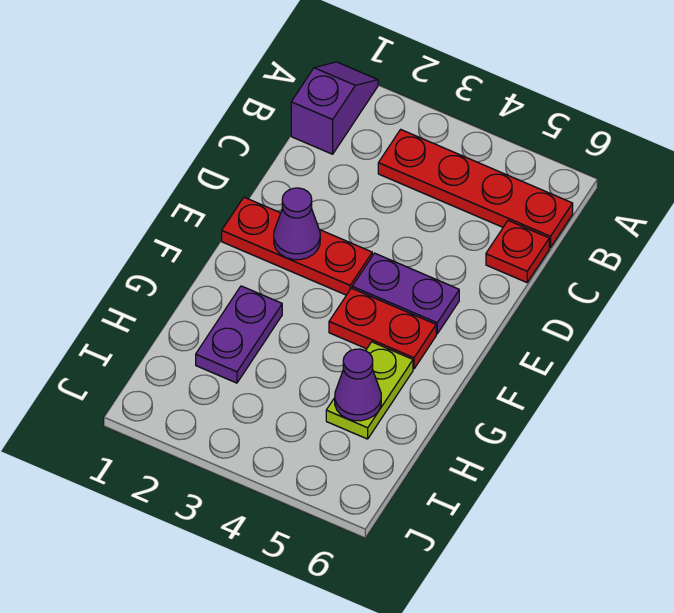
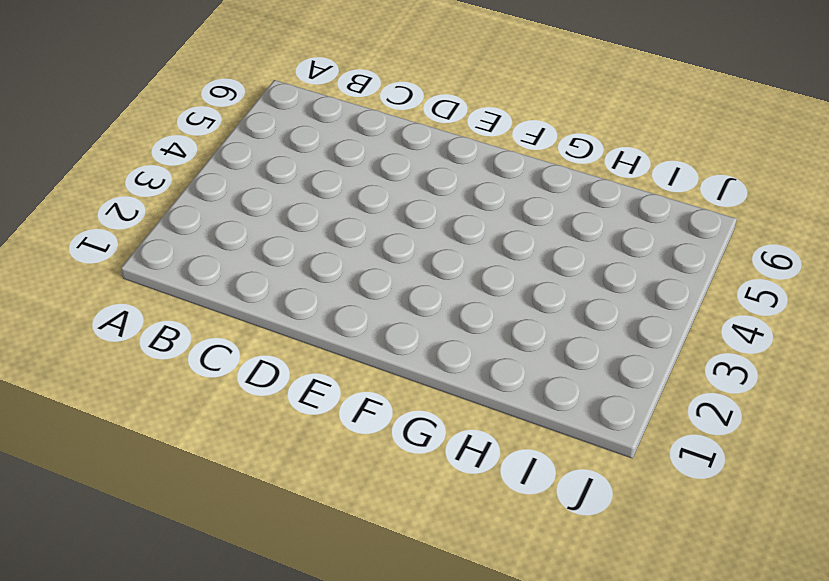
none -> purple slope A1:B1 level 1 top B
none -> red plate B3:B6 level 1

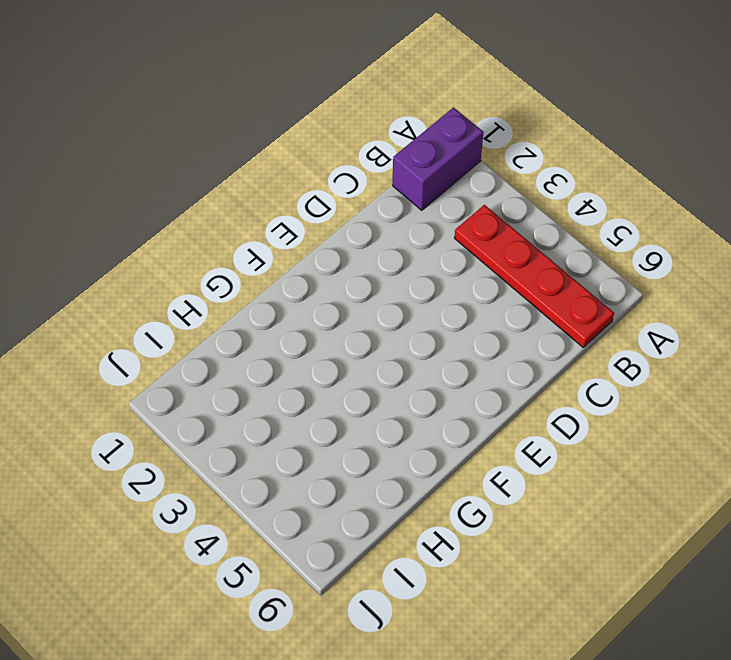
purple brick A1:B1 level 1 -> purple slope A1:B1 level 1 top B
none -> red plate C6 level 1
none -> red plate E1:E3 level 1

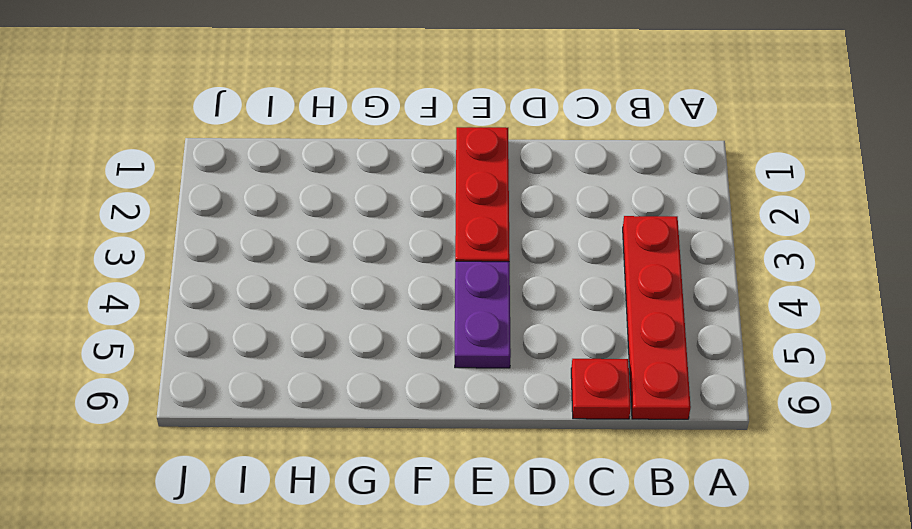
none -> purple slope A1:B1 level 1 top B
none -> red plate F4:F5 level 1

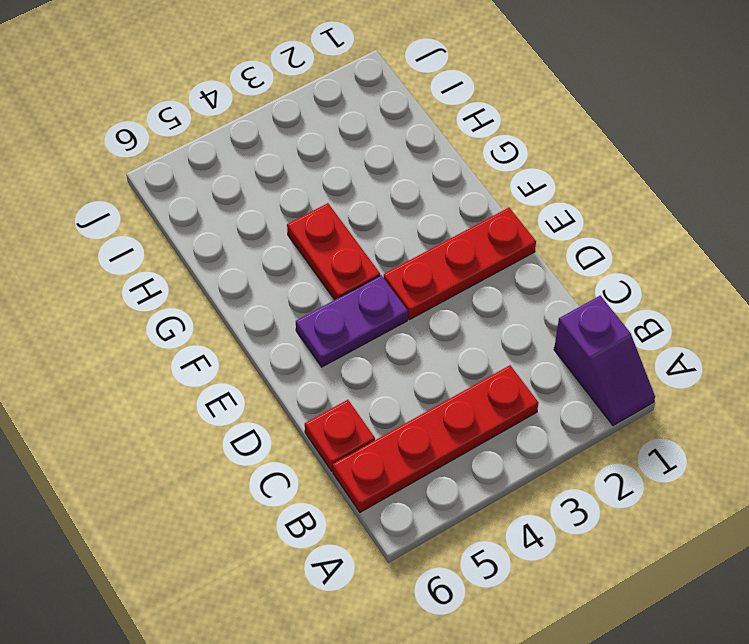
red plate F4:G4 level 1 -> red plate F4:F5 level 1
none -> purple plate G2:H2 level 1
none -> lime plate G5:H5 level 1

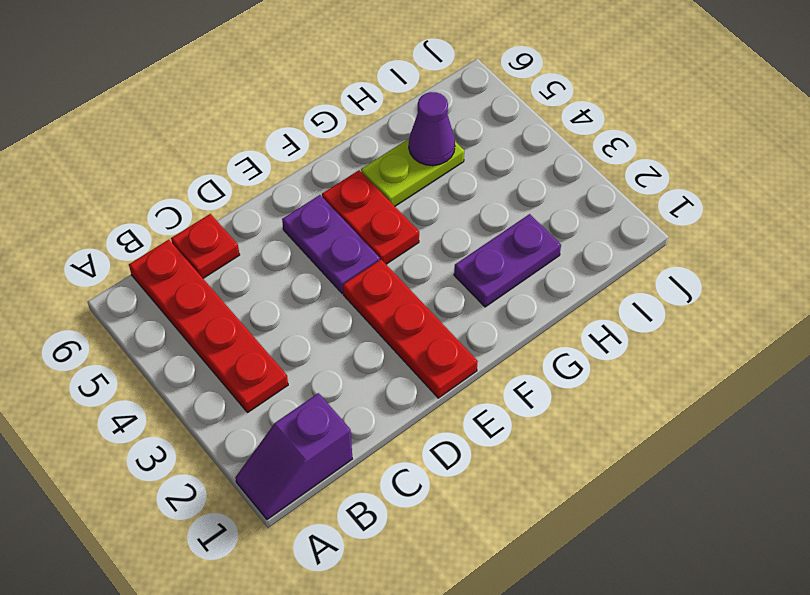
none -> purple cone E2 level 2

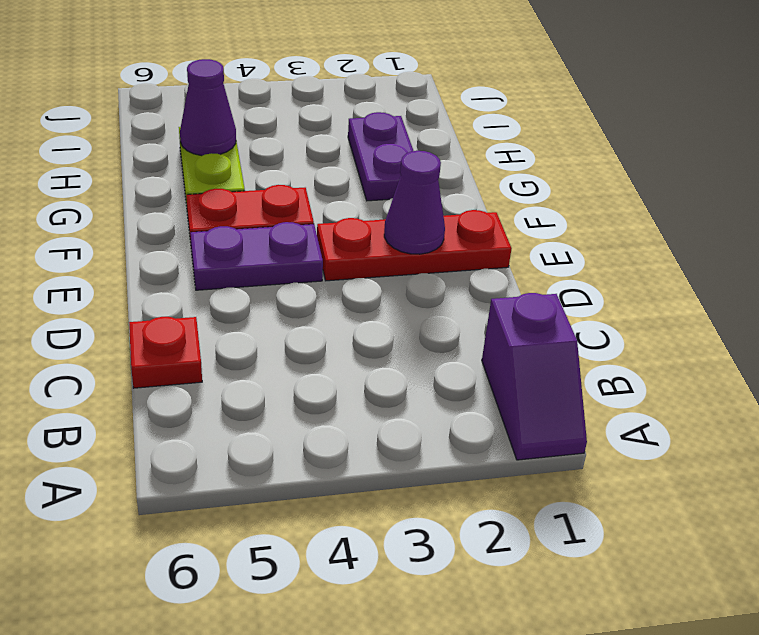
none -> red plate B3:B6 level 1

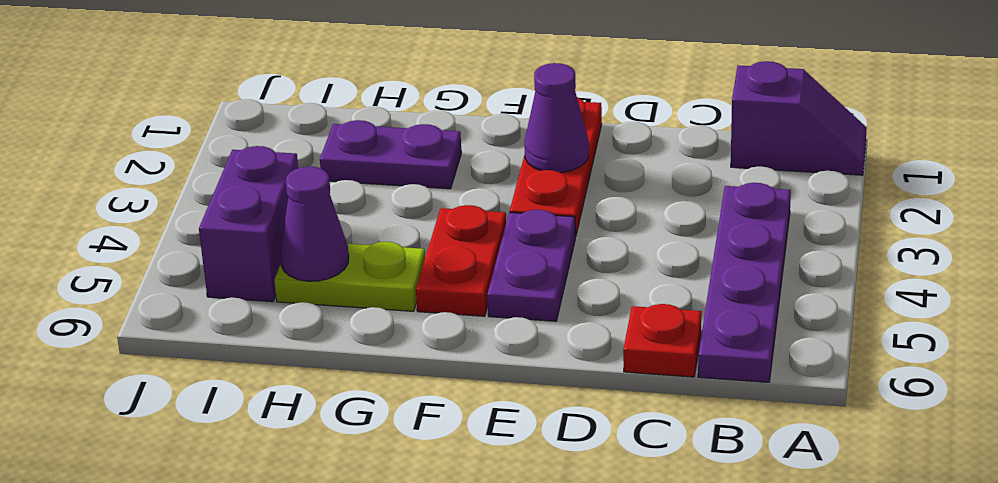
purple plate B3:B6 level 1 -> red plate B3:B6 level 1
purple brick I4:I5 level 1 -> none

